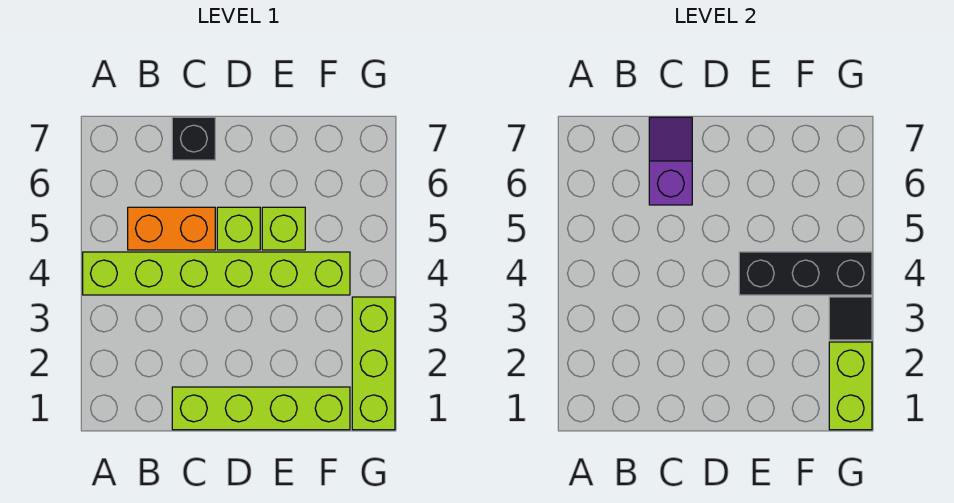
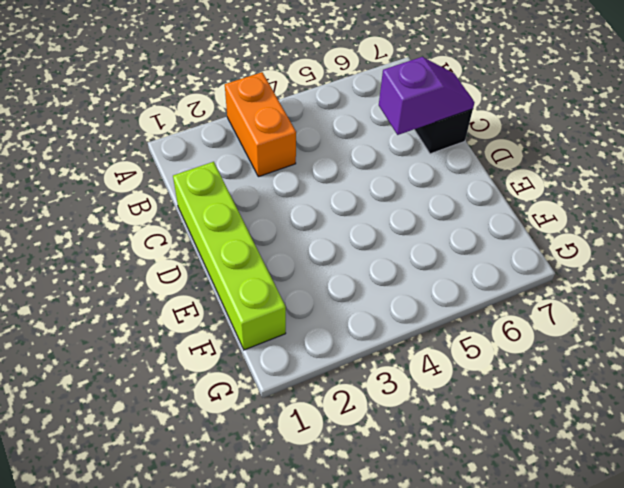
orange brick A3:B3 level 1 -> orange brick B5:C5 level 1
none -> lime brick A4:F4 level 1
none -> lime brick D5 level 1

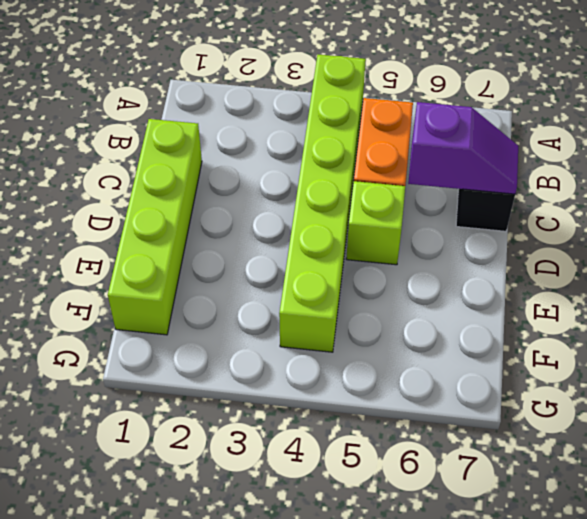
none -> lime brick E5 level 1
none -> lime brick G1:G3 level 1

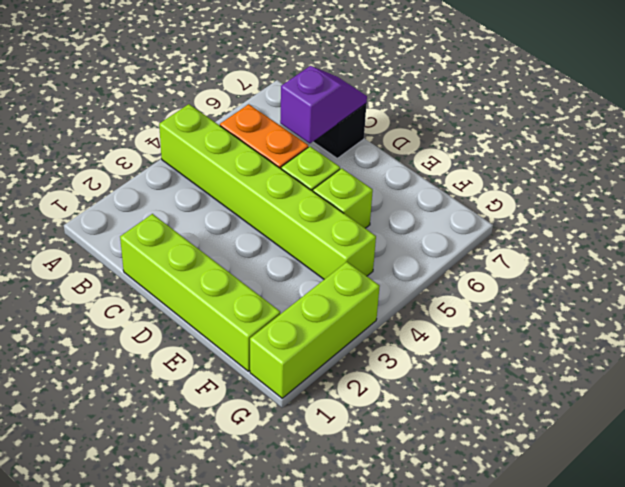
none -> black brick E4:G4 level 2
none -> lime brick G1:G2 level 2

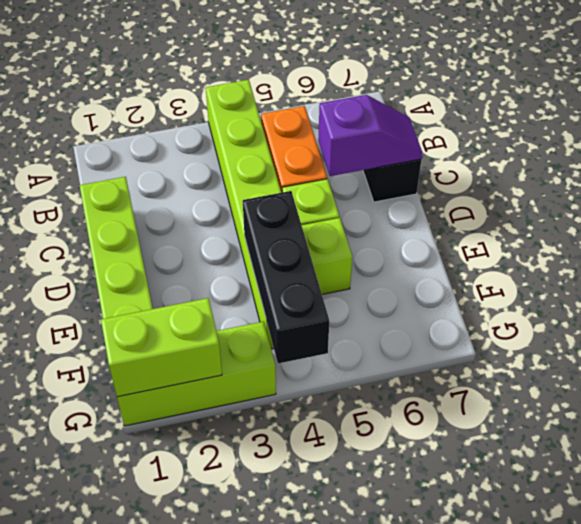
none -> black tile G3 level 2

